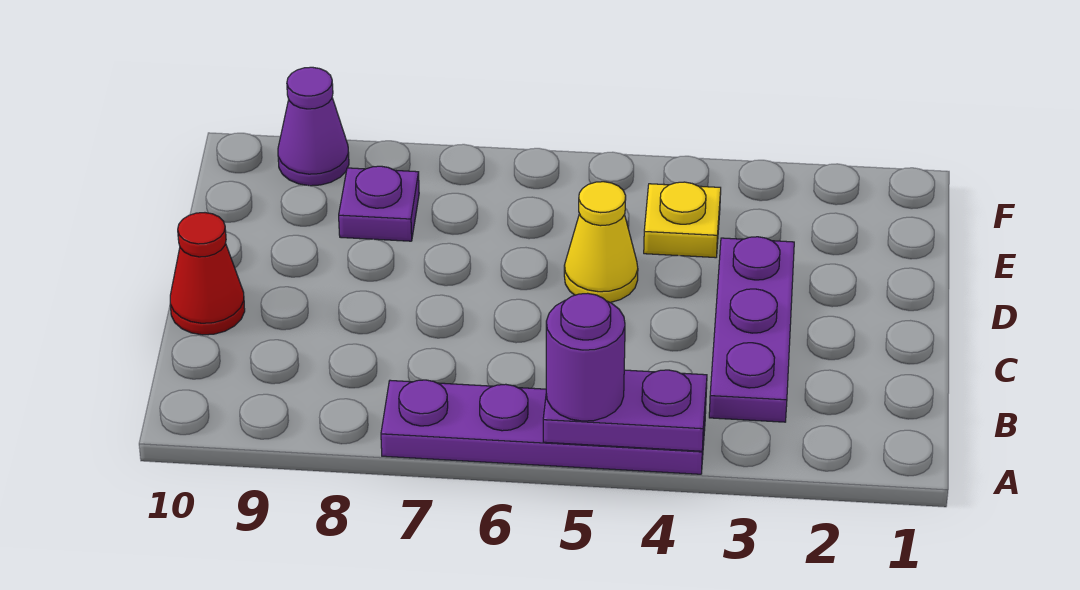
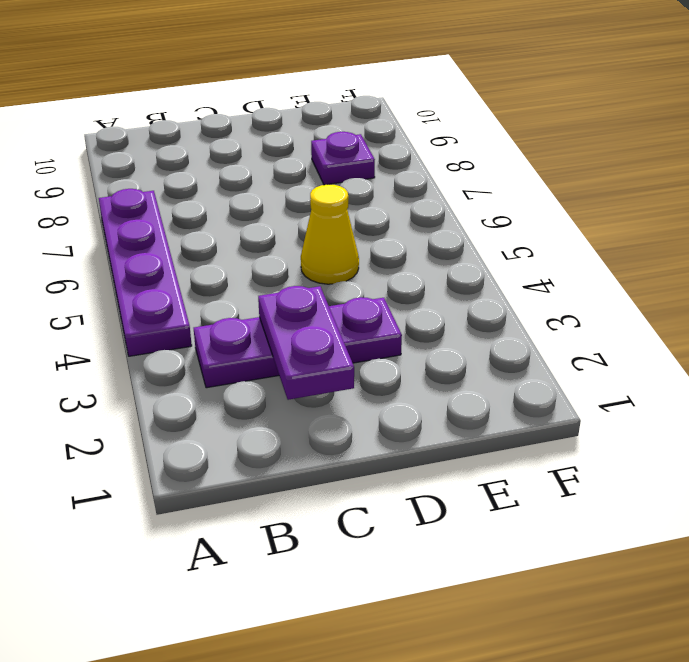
purple plate C2:C3 level 2 -> purple plate A4:A5 level 2
none -> red cone C10 level 1
none -> yellow plate E4 level 1

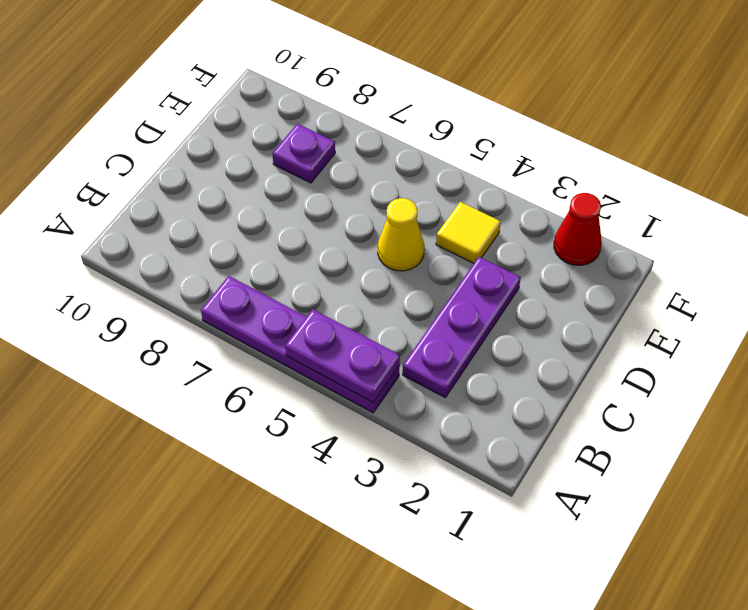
yellow tile E4 level 1 -> yellow plate E4 level 1
red cone F2 level 1 -> red cone C10 level 1
none -> purple cone F9 level 1
none -> purple round brick A5 level 3

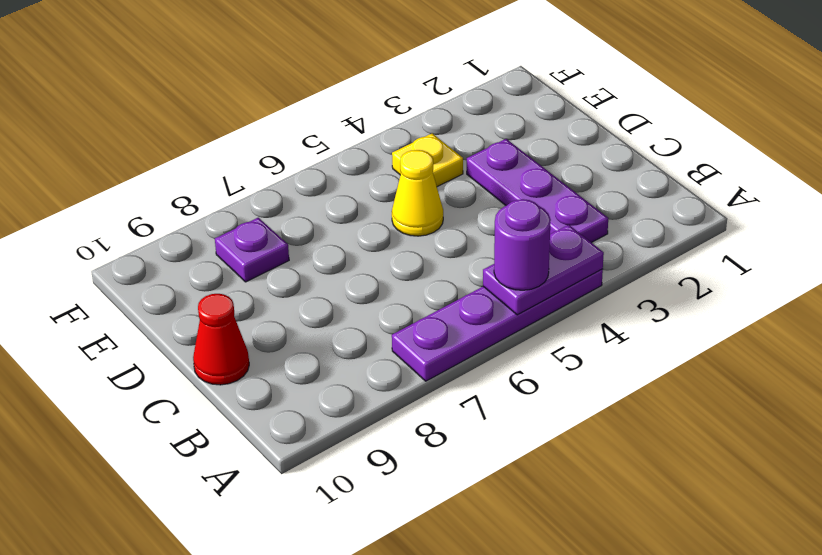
none -> purple cone F9 level 1

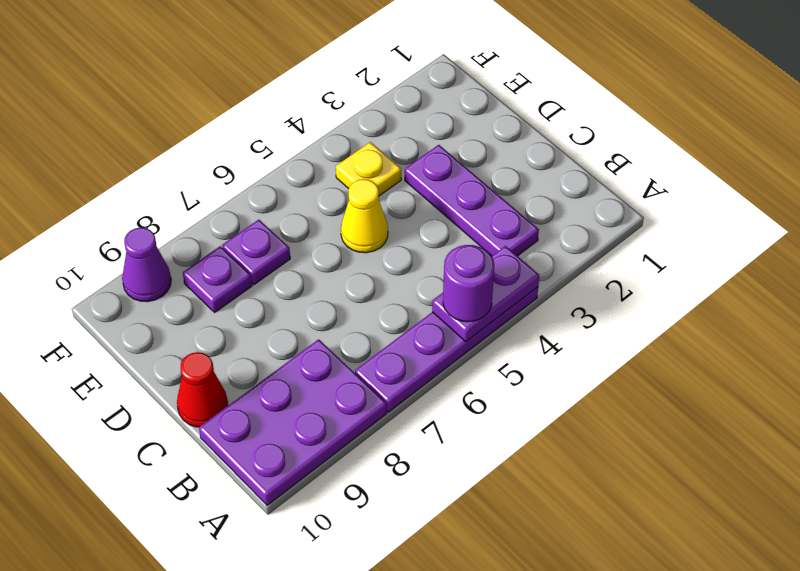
purple plate A8:B10 level 1 -> none
purple plate E7 level 1 -> none

